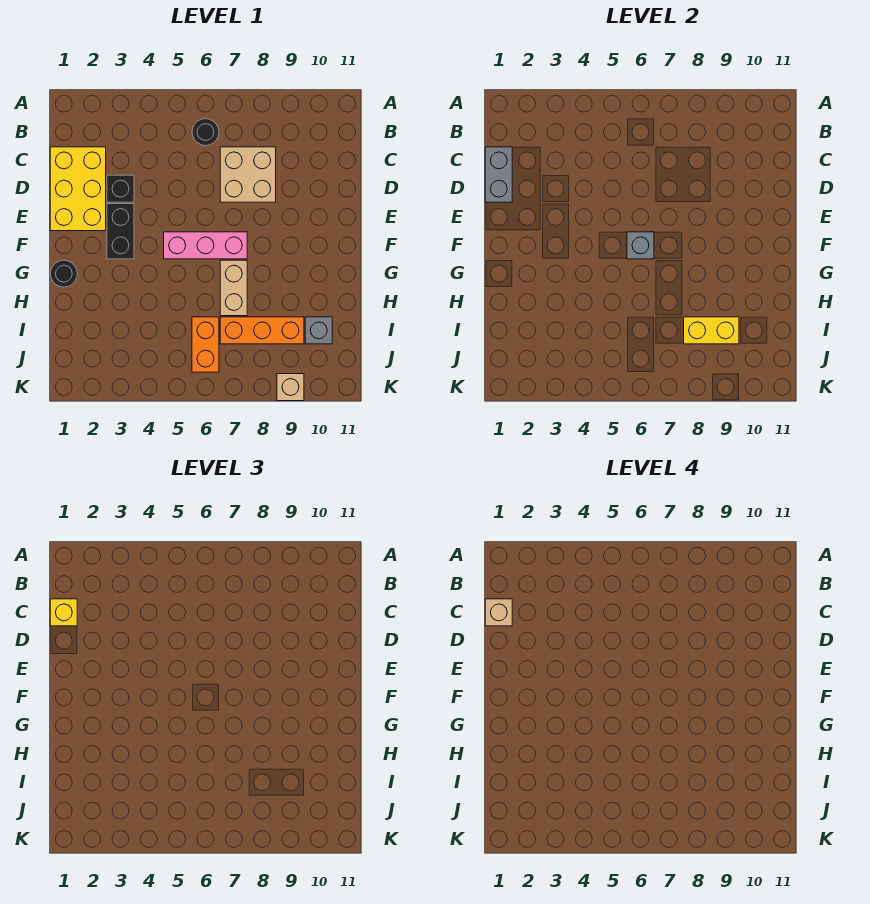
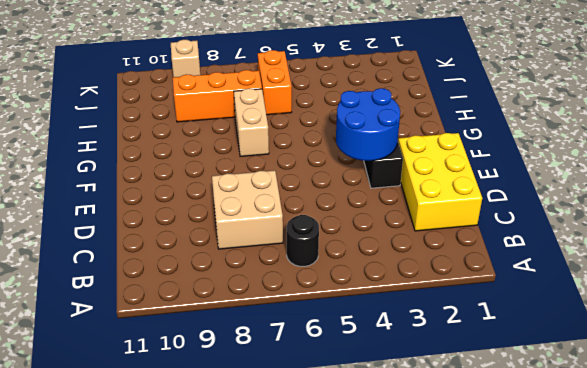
blue round brick E3:F4 level 2 -> none
none -> black brick D3 level 1
none -> pink brick F5:F7 level 1
none -> black round brick G1 level 1

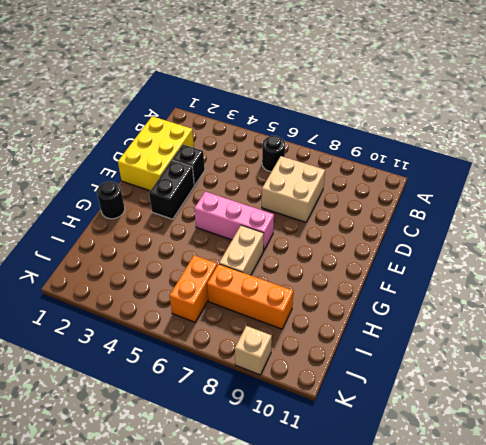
none -> grey brick I10 level 1
none -> grey brick C1:D1 level 2
none -> grey brick F6 level 2

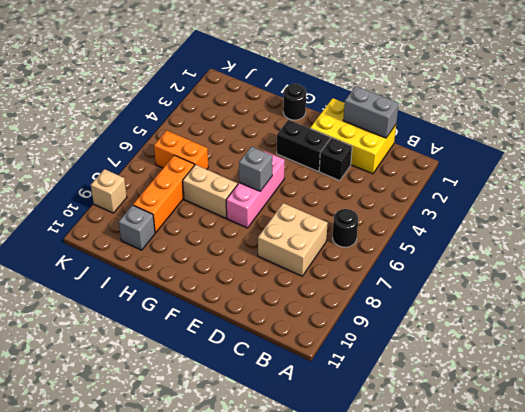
none -> yellow brick I8:I9 level 2
none -> yellow brick C1 level 3
none -> tan brick C1 level 4

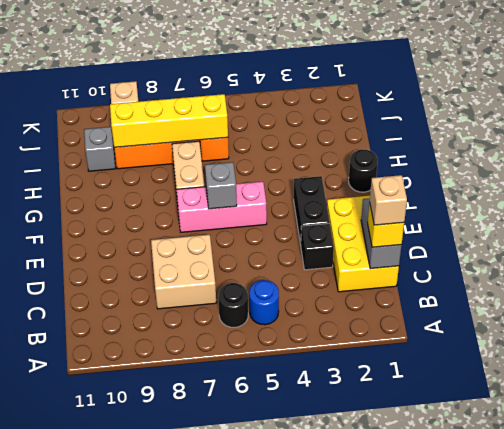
blue round brick B5 level 1 -> none
yellow brick I6:I9 level 2 -> yellow brick I8:I9 level 2

